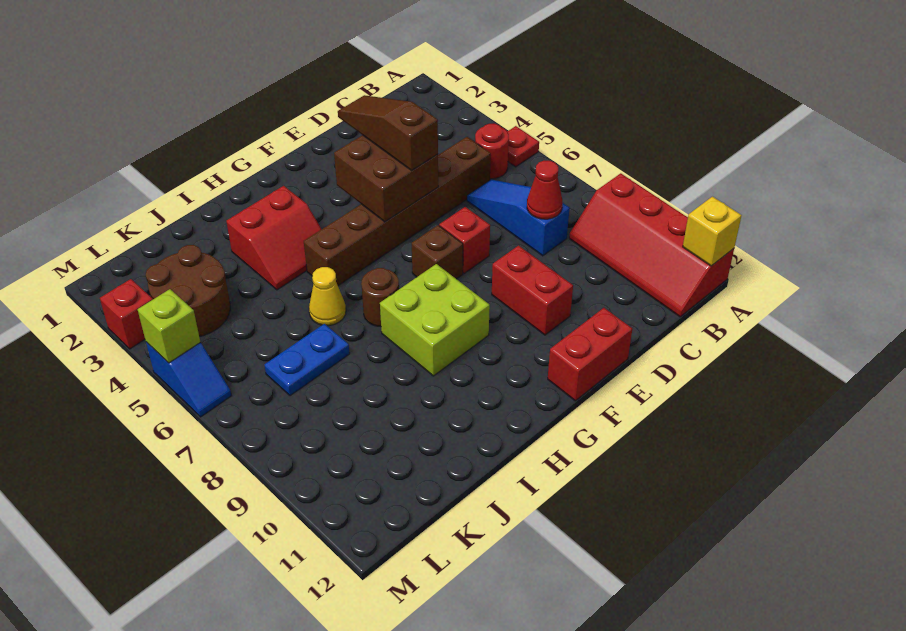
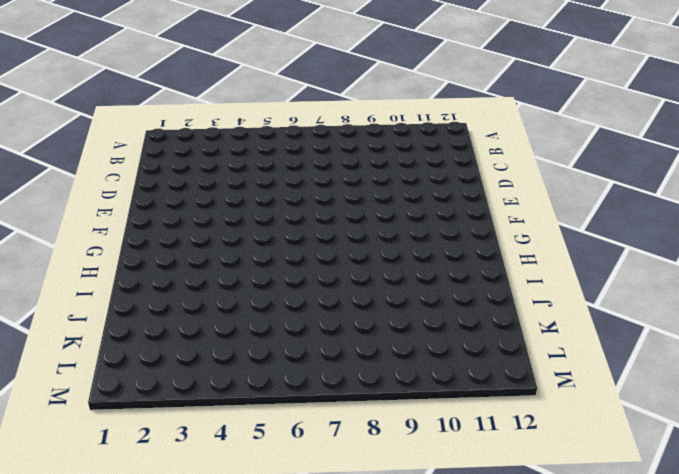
none -> red plate A5 level 1
none -> red slope A9:B12 level 1 top A
none -> red round brick B5 level 1

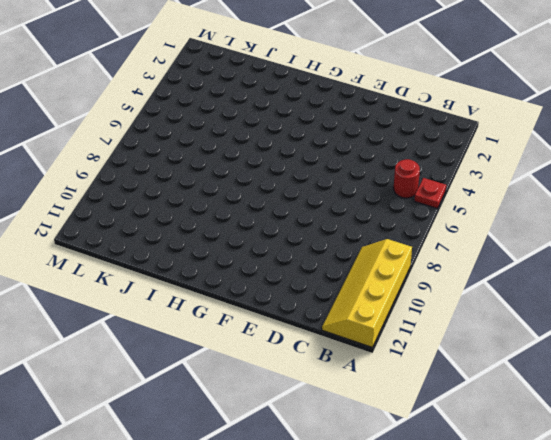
yellow slope A9:B12 level 1 top A -> red slope A9:B12 level 1 top A
none -> brown brick C5:H5 level 1
none -> blue slope C6:C8 level 1 top 8
none -> red brick E7 level 1

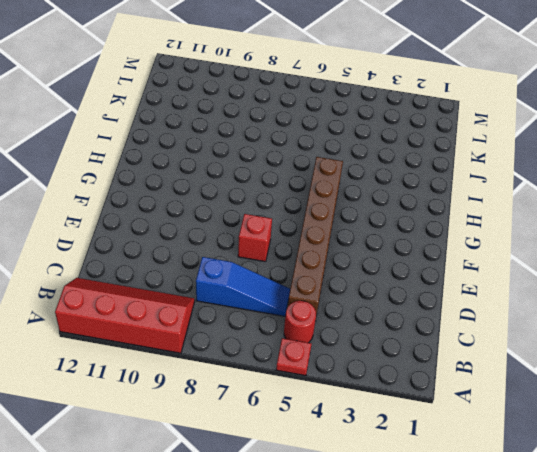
none -> red brick E9:E10 level 1
none -> red brick E12:F12 level 1
none -> brown brick F7 level 1

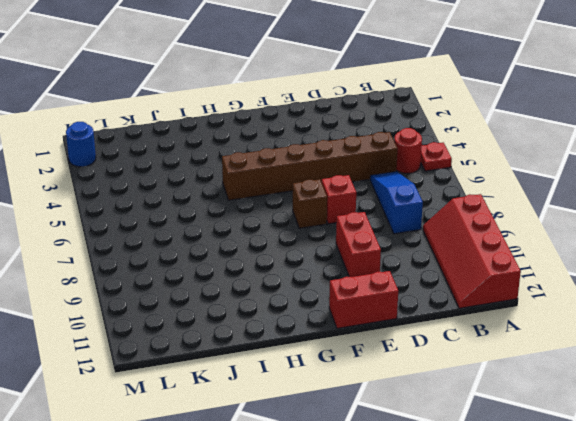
blue round brick M2 level 1 -> none
none -> lime brick G8:H9 level 1
none -> red slope H3:I4 level 1 top 3
none -> brown round brick H7 level 1

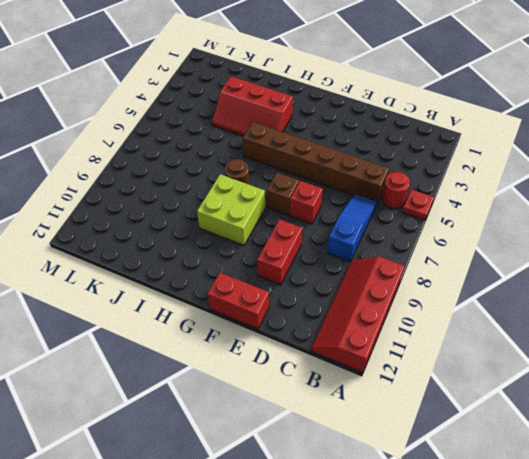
red slope H3:J4 level 1 top 3 -> red slope H3:I4 level 1 top 3
none -> yellow cone I6 level 1
none -> blue plate J7:K7 level 1
none -> brown round brick K3:L4 level 1

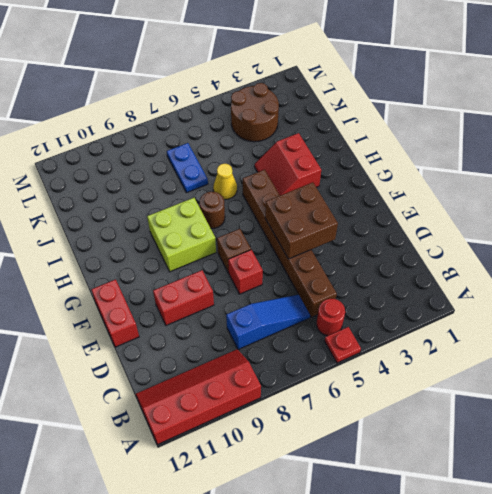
none -> red brick M3 level 1
none -> blue slope M5:M6 level 1 top 5
none -> yellow brick A12 level 2

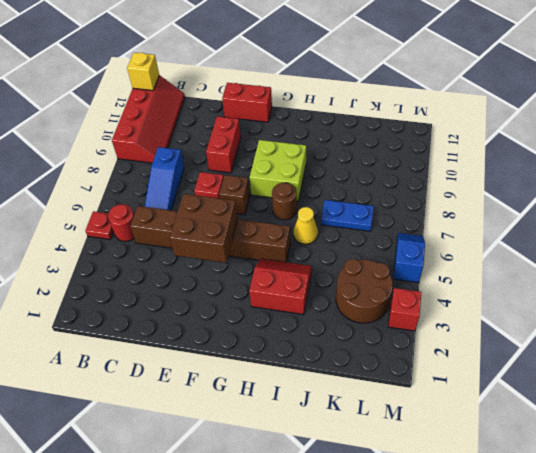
none -> red cone C8 level 2
none -> lime brick M5 level 2
none -> brown slope E3:E5 level 3 top 5

